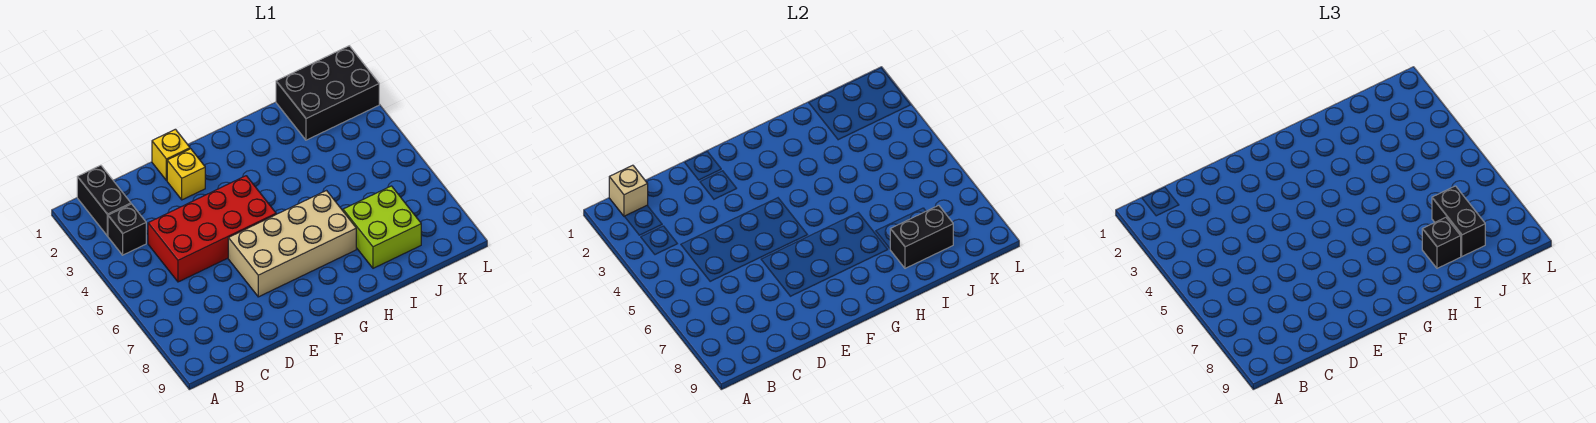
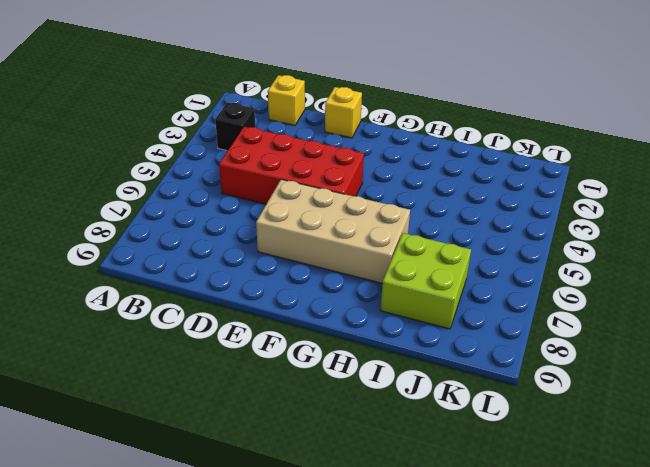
yellow brick C1 level 1 -> yellow brick E2 level 1
none -> black brick B1:B2 level 1
none -> black brick J1:L2 level 1
none -> tan brick B1 level 2

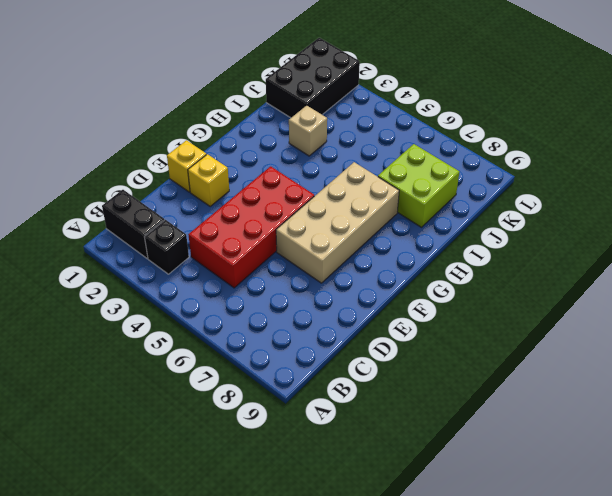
tan brick I3 level 1 -> tan brick B1 level 2
none -> black brick I8:J8 level 2
none -> black brick I8 level 3
none -> black brick J7:J8 level 3

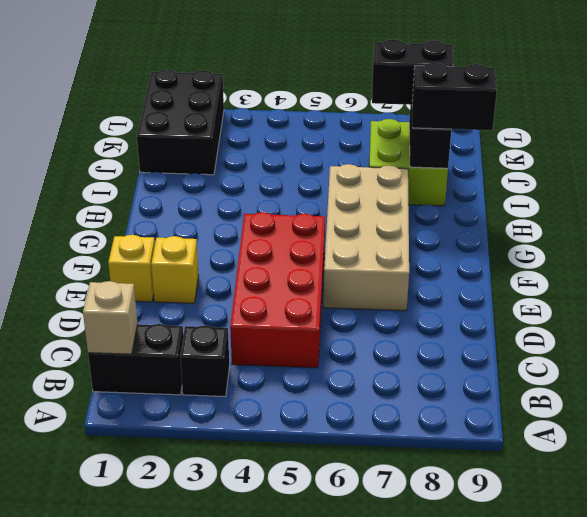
black brick I8:I9 level 3 -> black brick I8 level 3

